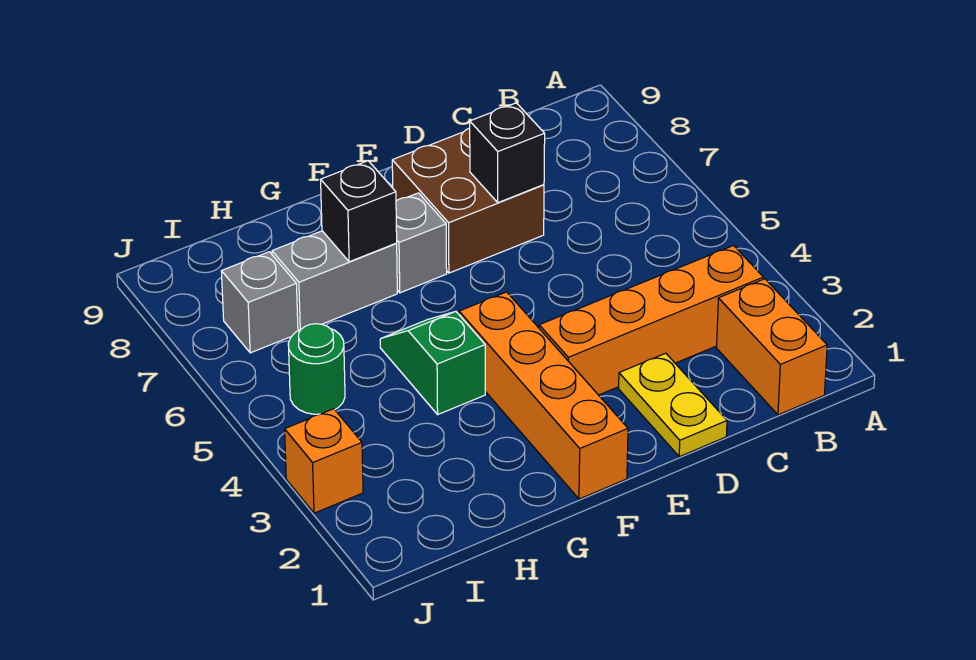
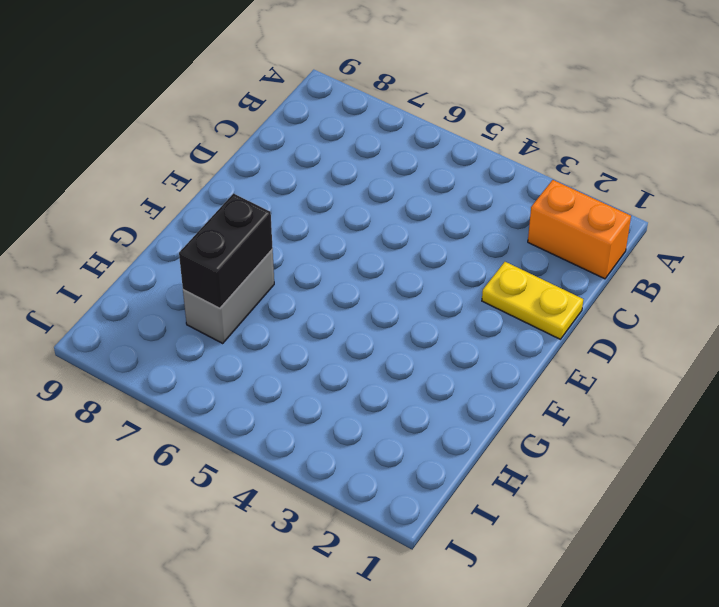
black brick G7:H7 level 2 -> black brick G7 level 2
none -> orange brick B3:E3 level 1
none -> brown brick D7:E8 level 1
none -> orange brick F1:F4 level 1

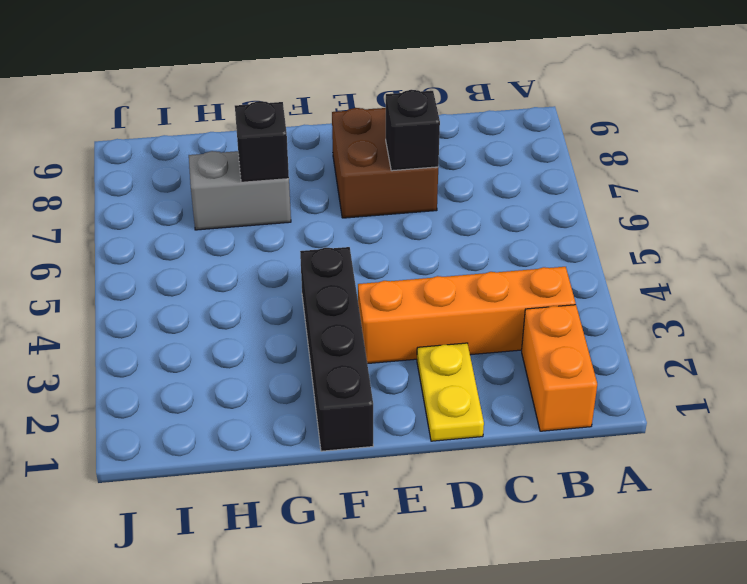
black brick F1:F4 level 1 -> orange brick F1:F4 level 1
none -> grey brick F7 level 1
none -> green slope G4:G5 level 1 top 4
none -> green round brick I5 level 1

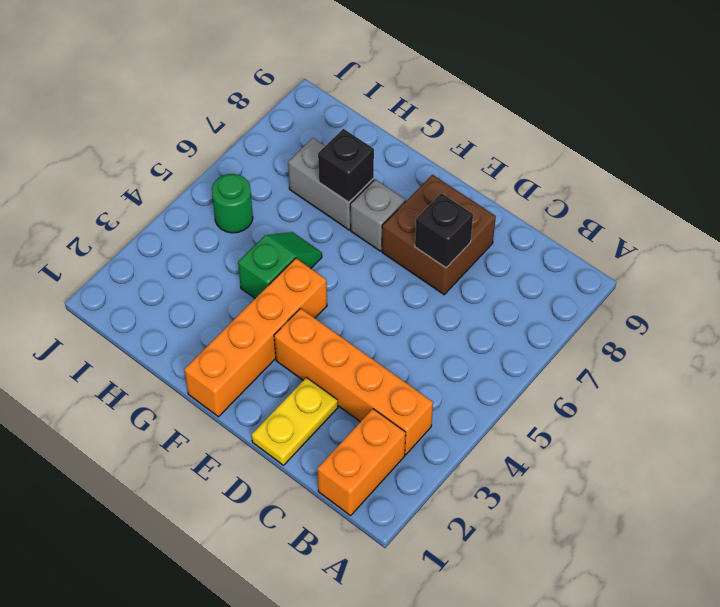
none -> grey brick I7 level 1
none -> orange brick J3 level 1

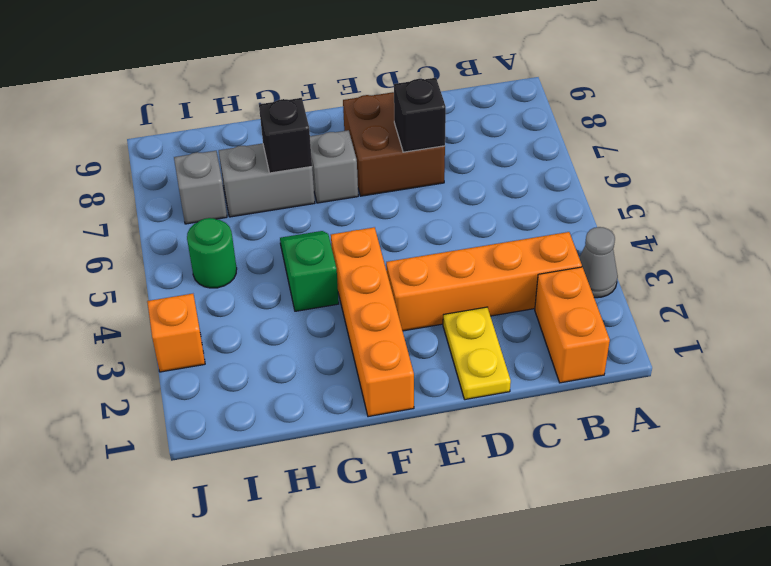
grey cone A3 level 1 -> none

